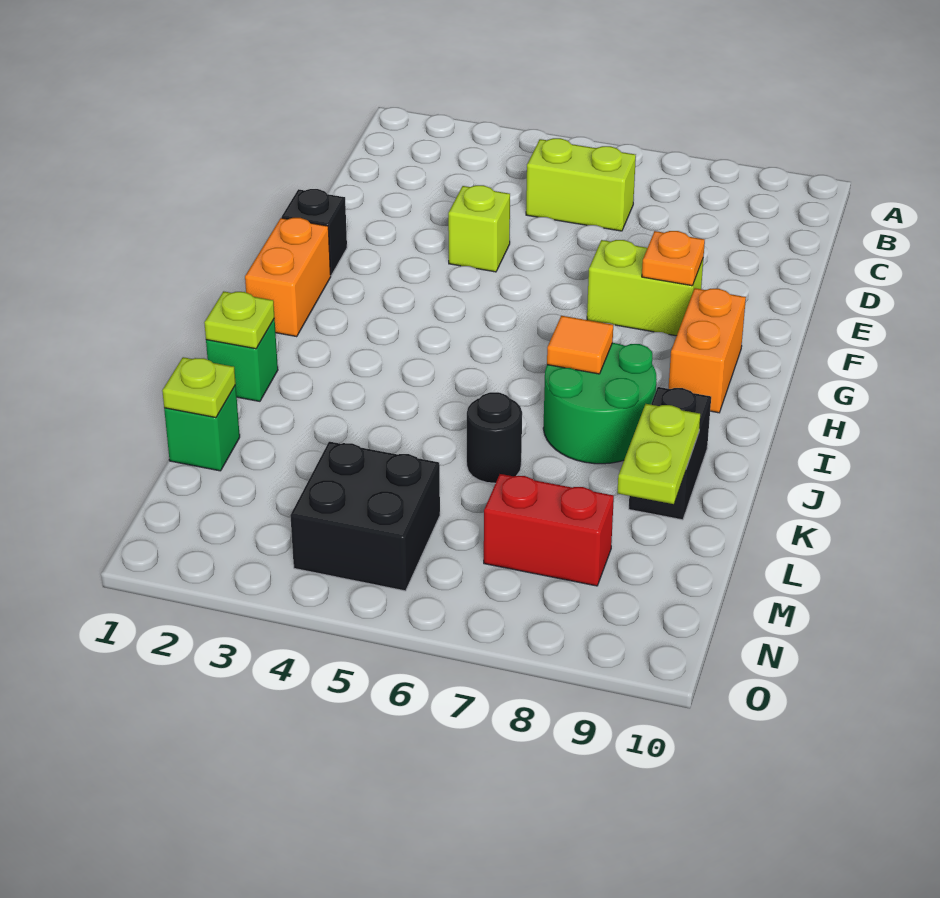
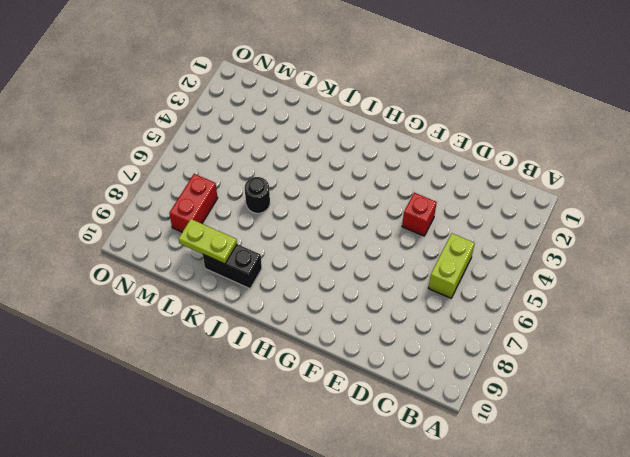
red brick E4 level 1 -> lime brick E4 level 1
none -> black brick F1 level 1
none -> lime brick F7:F8 level 1
none -> orange brick G1:H1 level 1

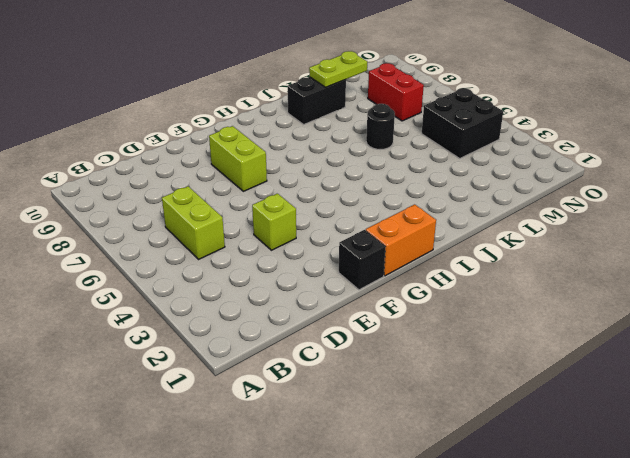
none -> orange brick G9:H9 level 1
none -> green round brick I7:J8 level 1
none -> green brick J1 level 1

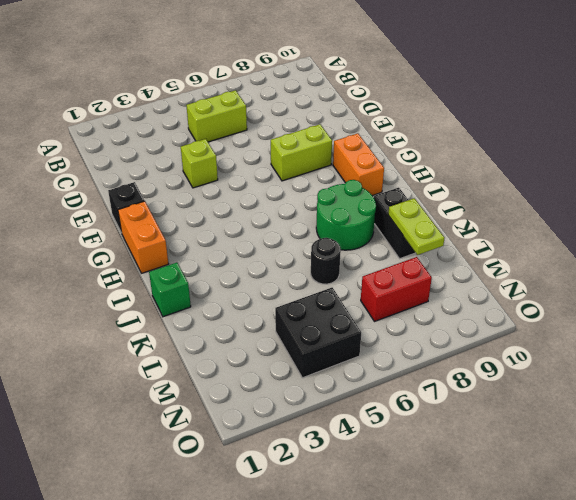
none -> green brick L1 level 1
none -> orange plate F8 level 2
none -> orange tile I7 level 2

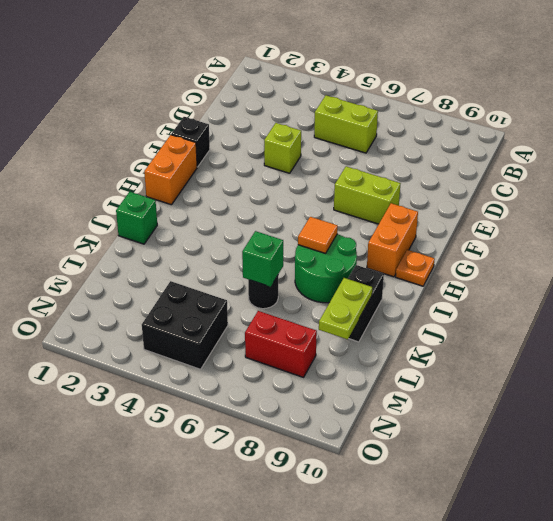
orange plate H10 level 1 -> orange plate F8 level 2
green brick K6 level 2 -> green brick L1 level 1
none -> lime plate J1 level 2
none -> lime plate L1 level 2

